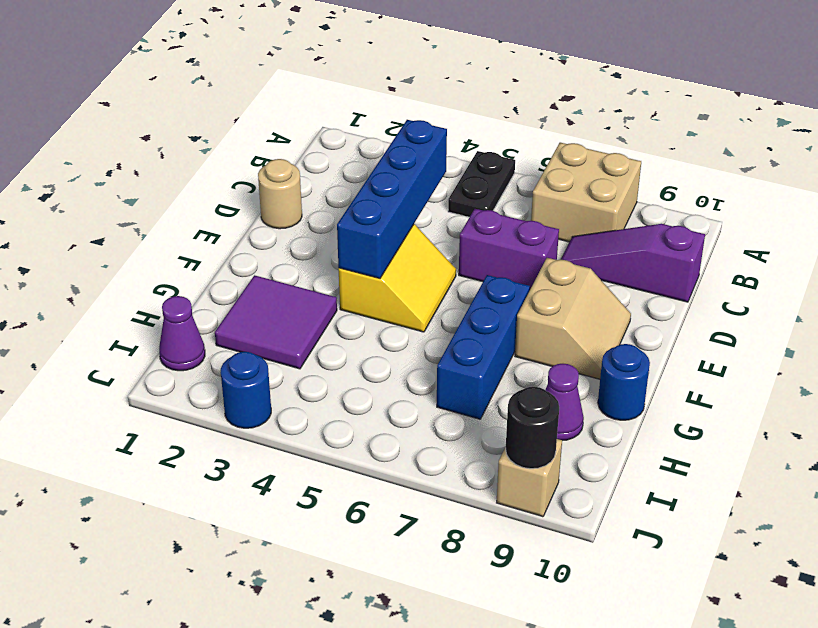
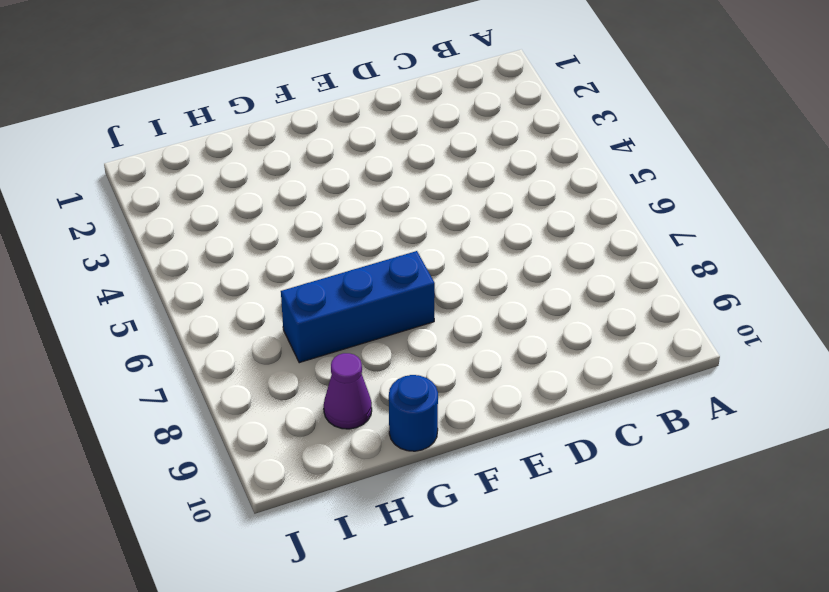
none -> black plate A5:B5 level 1
none -> tan brick A7:B8 level 1
none -> purple slope C8:C10 level 1 top 10

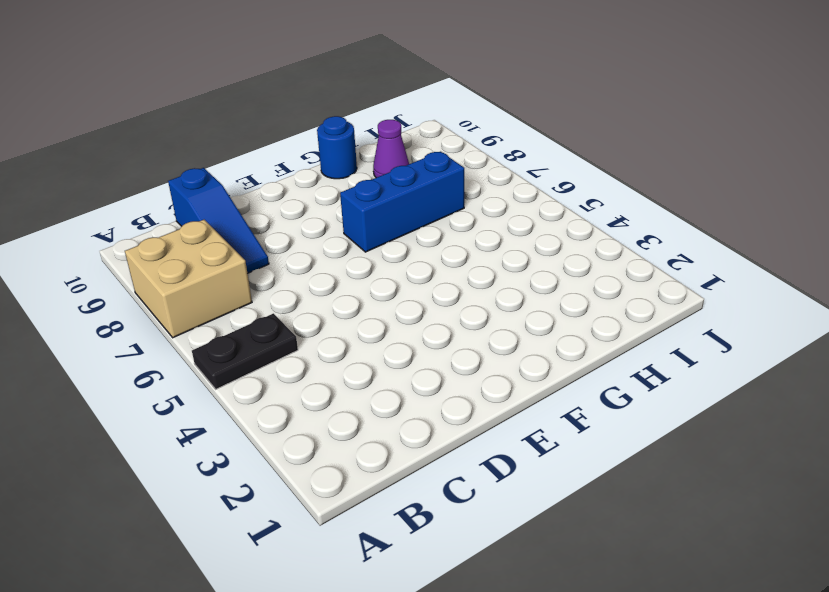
blue slope C8:C10 level 1 top 10 -> purple slope C8:C10 level 1 top 10
none -> tan round brick D1 level 1
none -> purple brick D6:D7 level 1
none -> yellow slope E4:F5 level 1 top 4

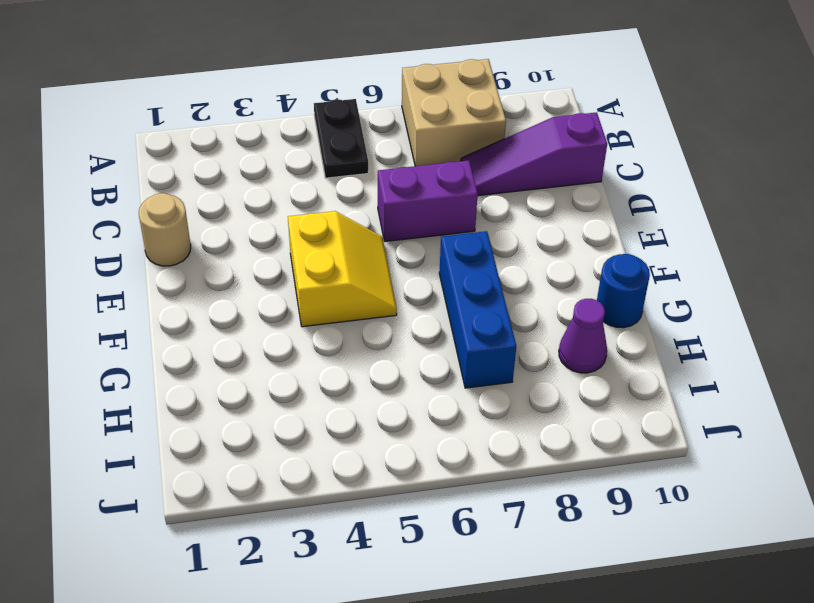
none -> tan slope E8:F9 level 1 top 8
none -> purple tile G2:H3 level 1
none -> purple cone I1 level 1

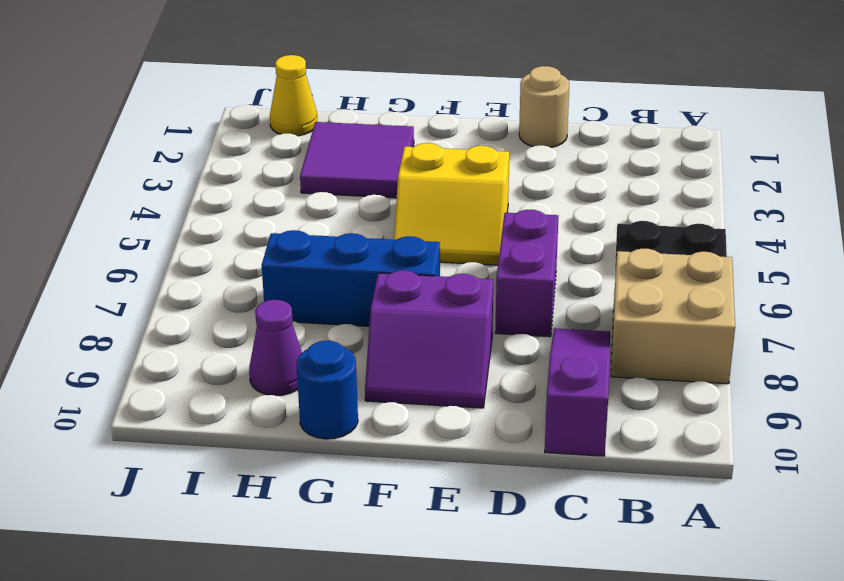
purple slope E8:F9 level 1 top 8 -> tan slope E8:F9 level 1 top 8
yellow cone I1 level 1 -> purple cone I1 level 1
none -> blue round brick J3 level 1
none -> tan brick J9 level 1
none -> blue brick C4:F4 level 2

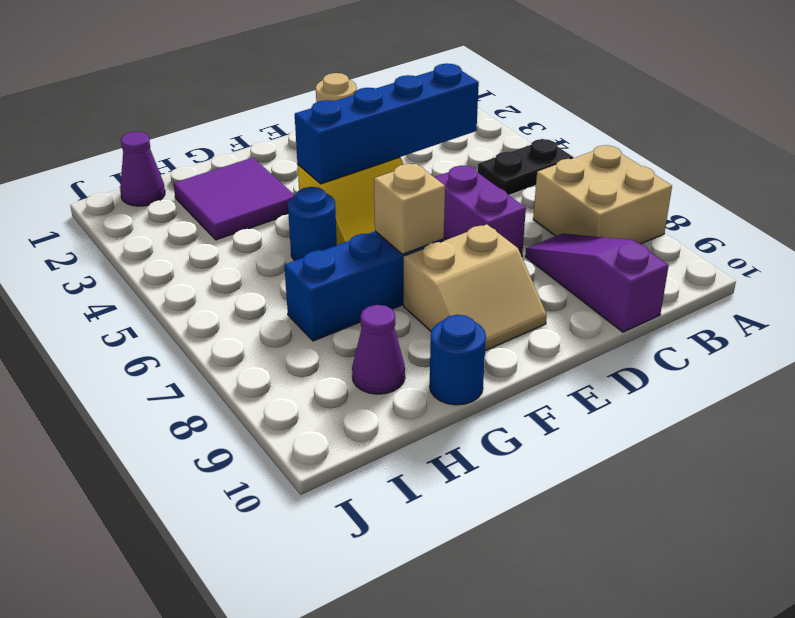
tan brick F7 level 2 -> tan brick J9 level 1
blue round brick G5 level 1 -> blue round brick J3 level 1
none -> black round brick J9 level 2

